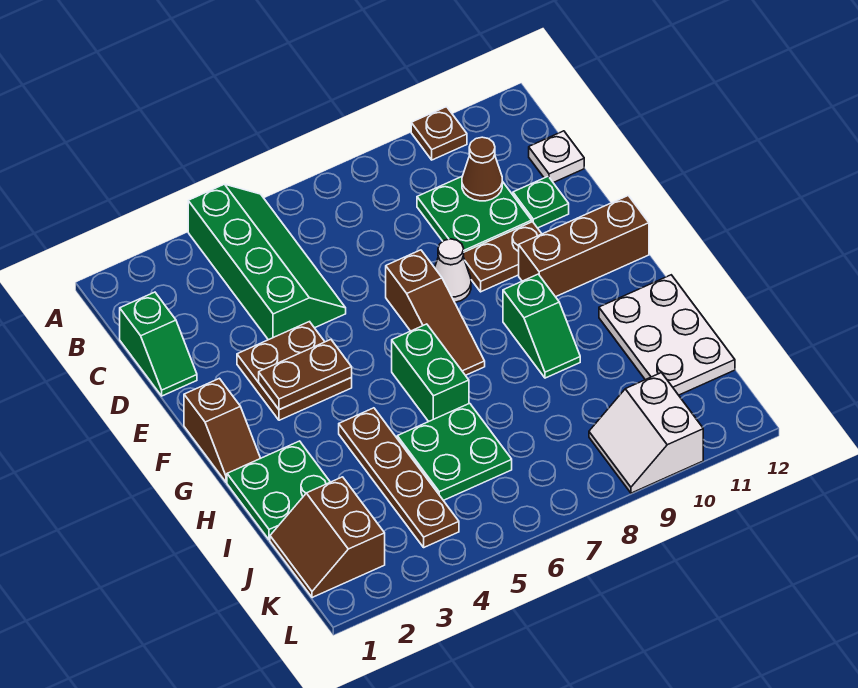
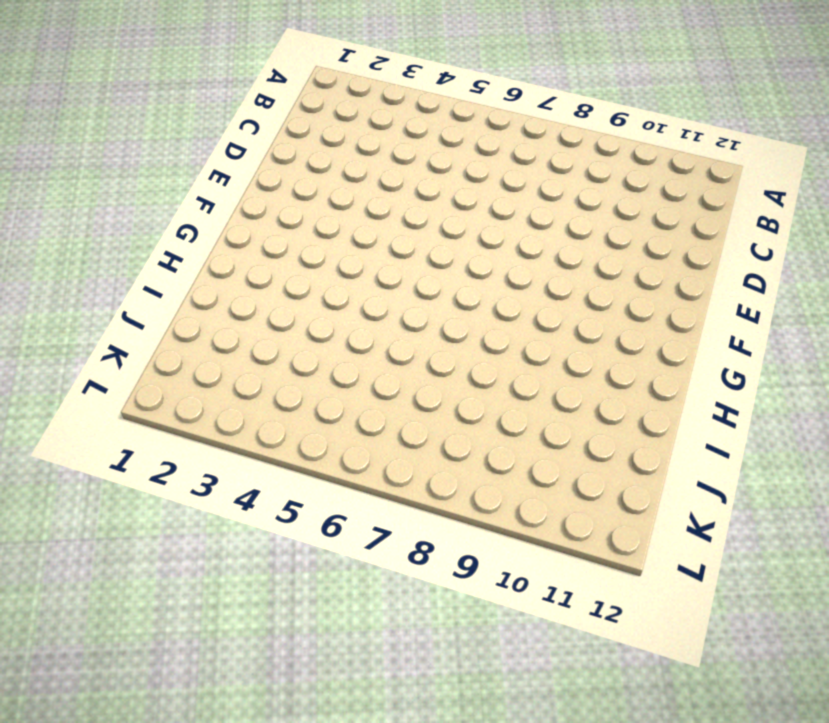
none -> green slope A4:D5 level 1 top 4
none -> brown plate A10 level 1
none -> green slope C1:D1 level 1 top C

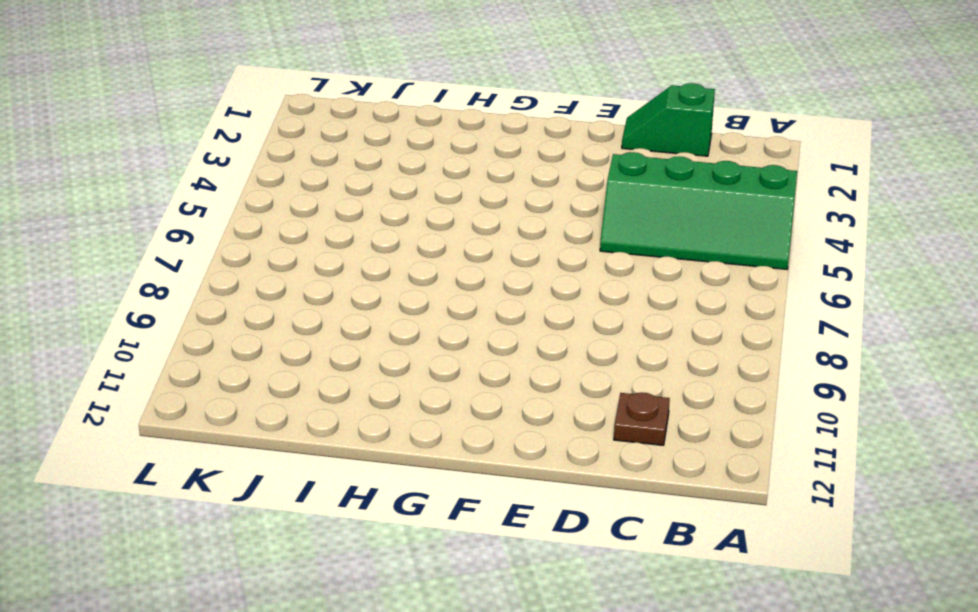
brown plate C11 level 1 -> brown plate A10 level 1
none -> green plate C9:D10 level 1
none -> white plate C12 level 1
none -> green plate D11 level 1

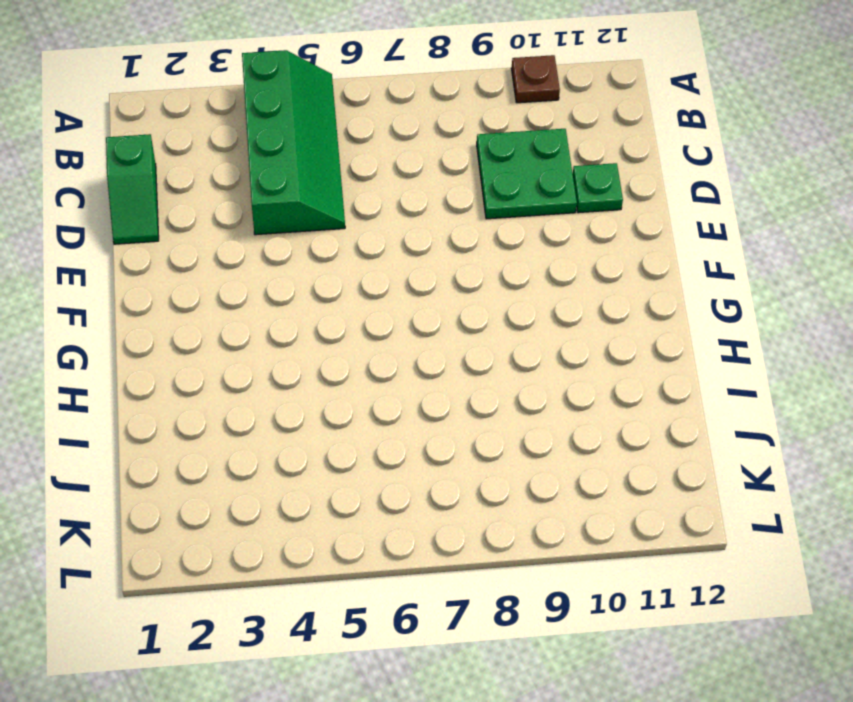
none -> white plate C12 level 1
none -> brown plate E3:F4 level 1
none -> brown slope E7:G7 level 1 top E

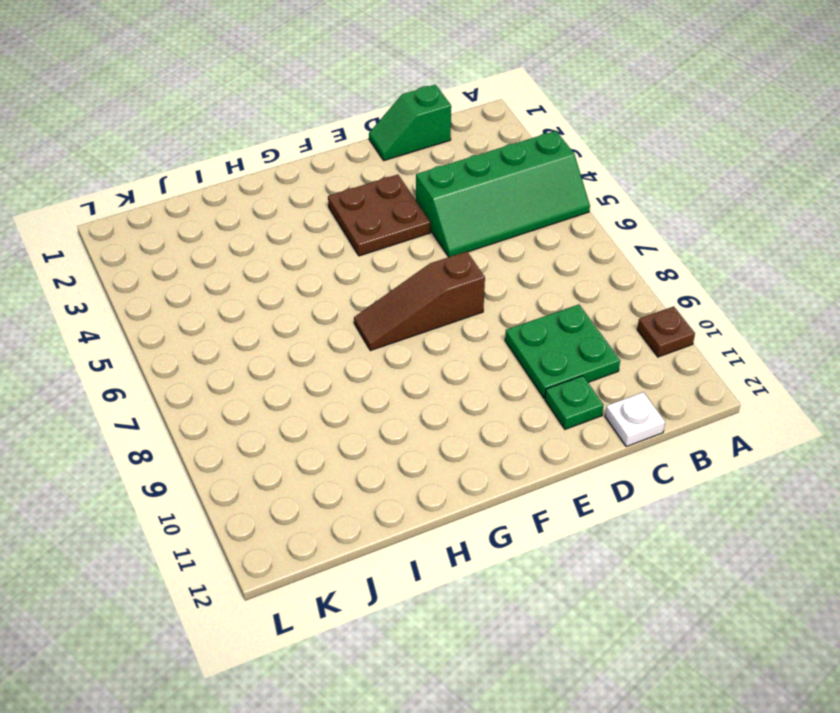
none -> white cone E8 level 1
none -> brown plate E9:E10 level 1
none -> brown slope F1:G1 level 1 top F

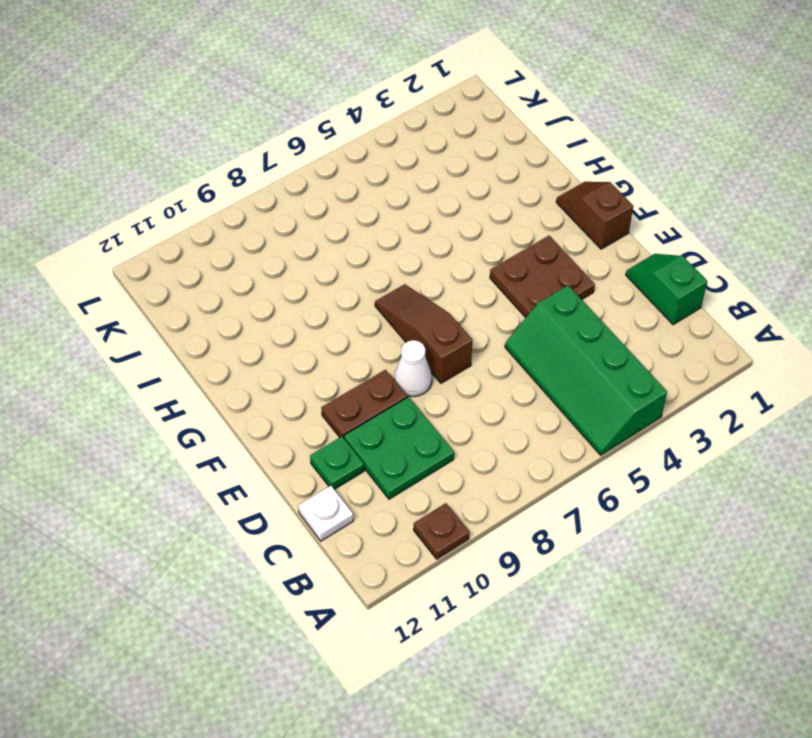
none -> brown brick F10:F12 level 1
none -> green brick G6:H6 level 1
none -> green slope G9:H9 level 1 top G

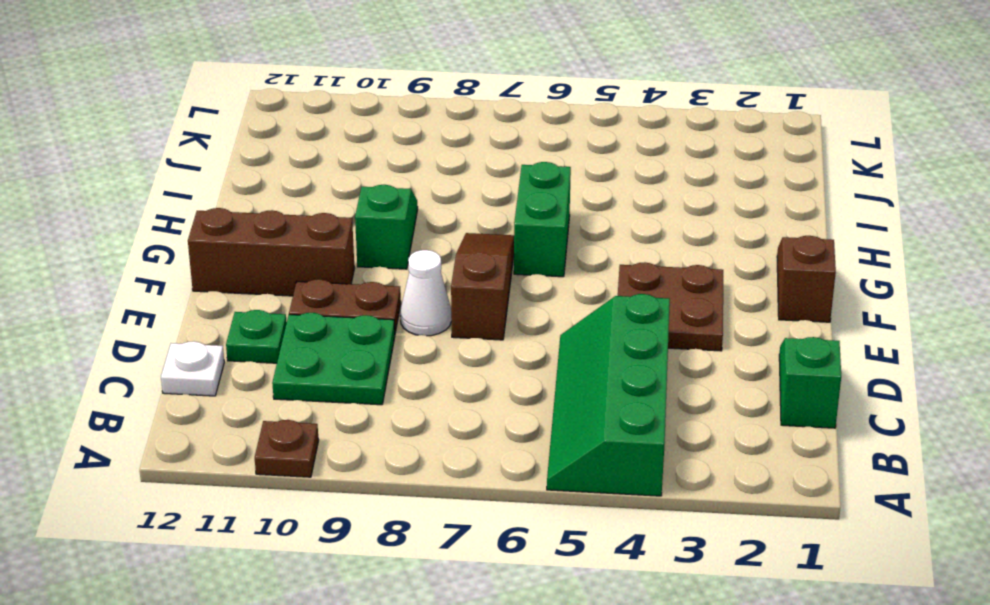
none -> green plate H1:I2 level 1
none -> brown plate H4:K4 level 1
none -> white plate H11:J12 level 1

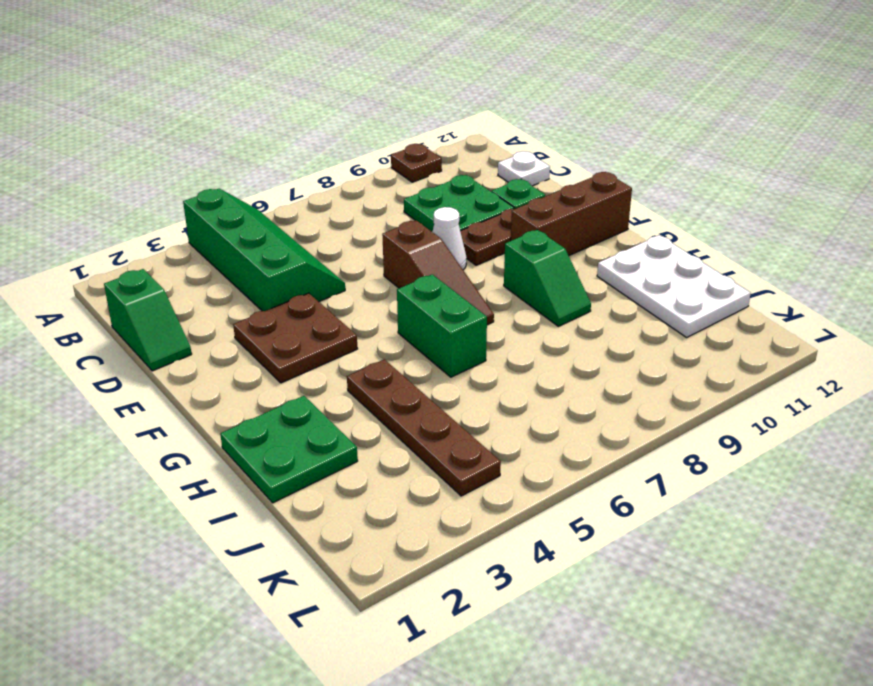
none -> brown slope F1:G1 level 1 top F
none -> green plate I5:J6 level 1
none -> brown slope J1:K2 level 1 top 2

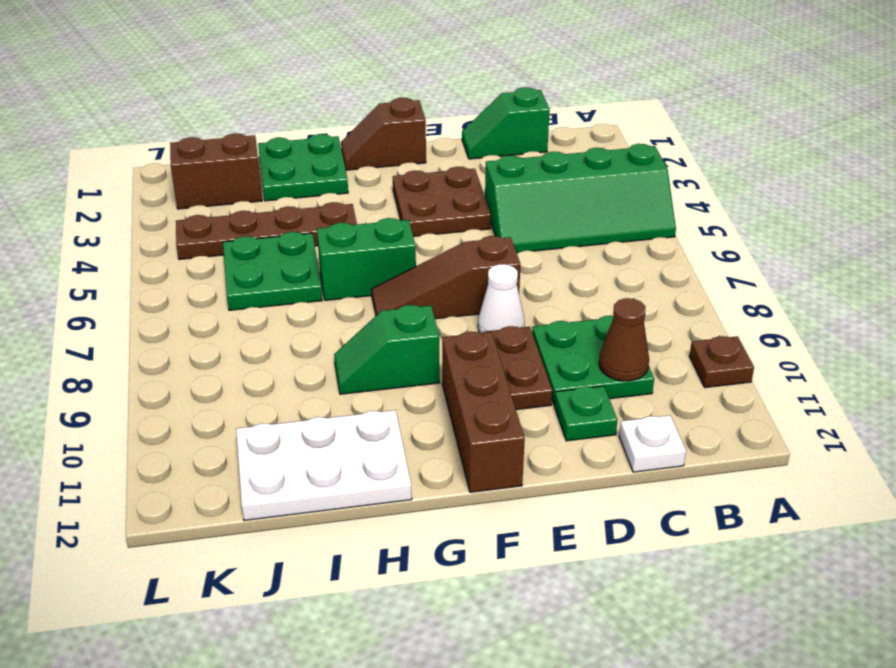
none -> white slope K9:L10 level 1 top 10
none -> brown plate F3:F4 level 2

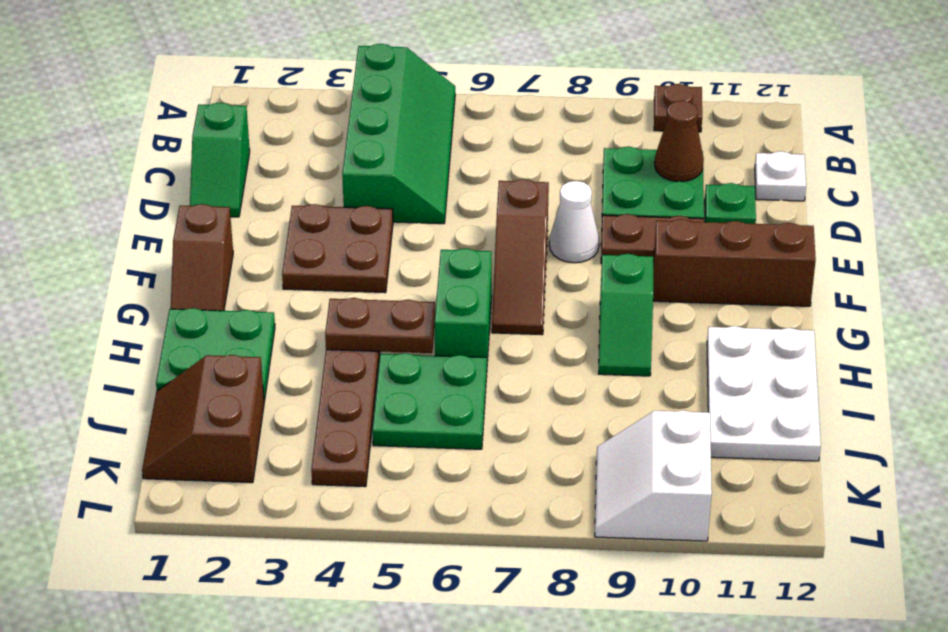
brown plate H4:H5 level 2 -> brown plate F3:F4 level 2

